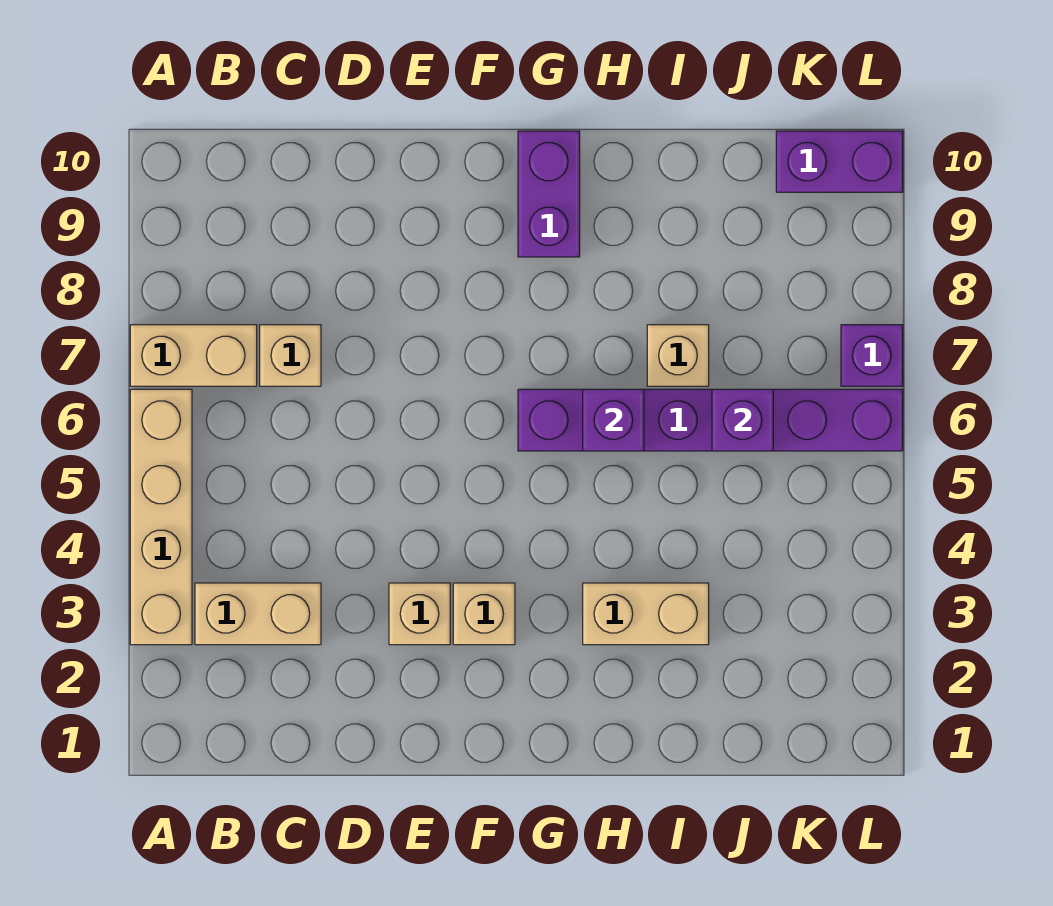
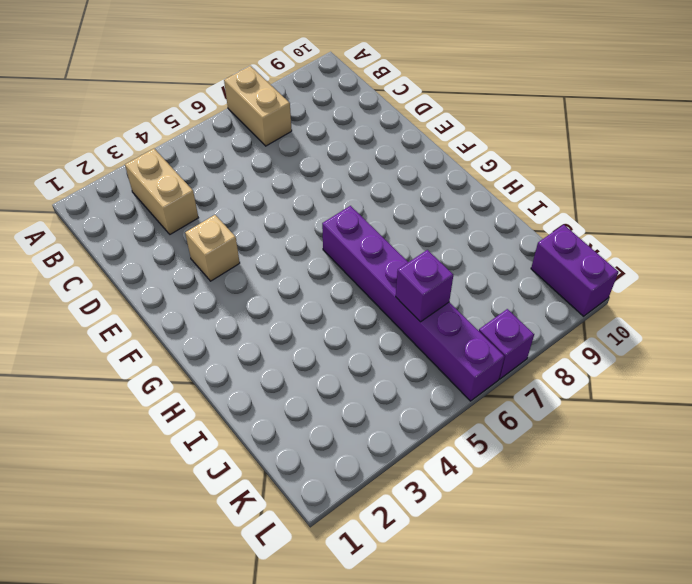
none -> tan brick A3:A6 level 1
none -> tan brick C7 level 1
none -> tan brick F3 level 1

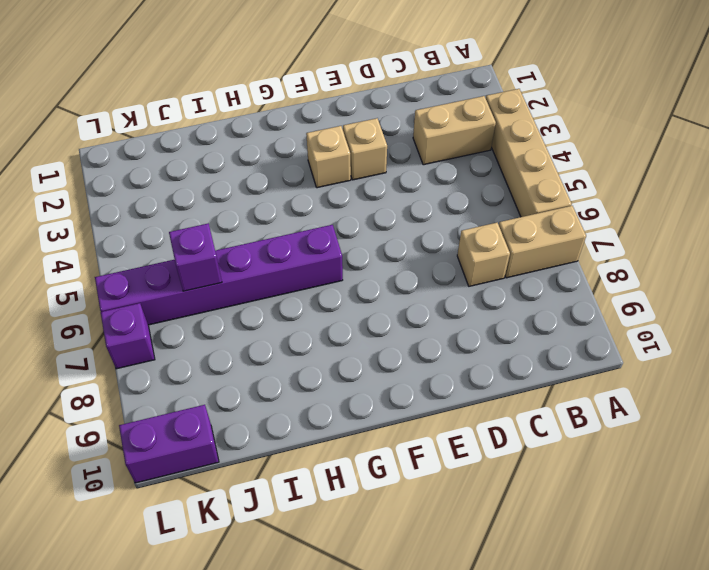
none -> purple brick G9:G10 level 1
none -> tan brick H3:I3 level 1
none -> tan brick I7 level 1

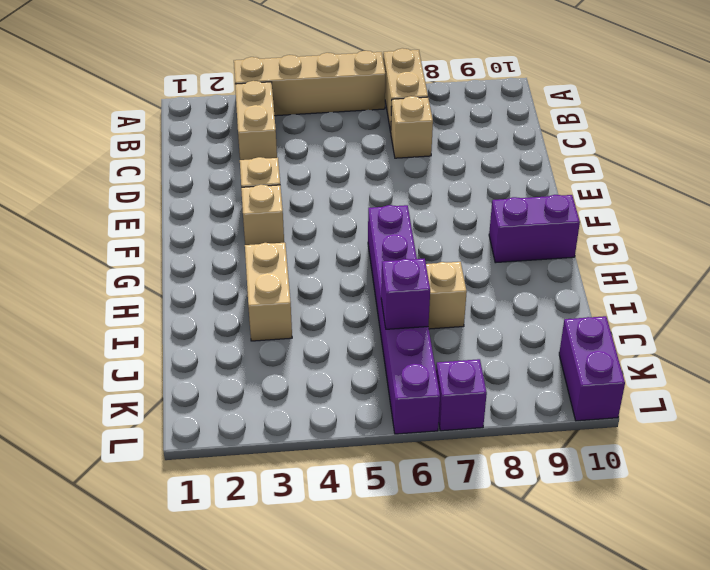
none -> purple brick H6 level 2

